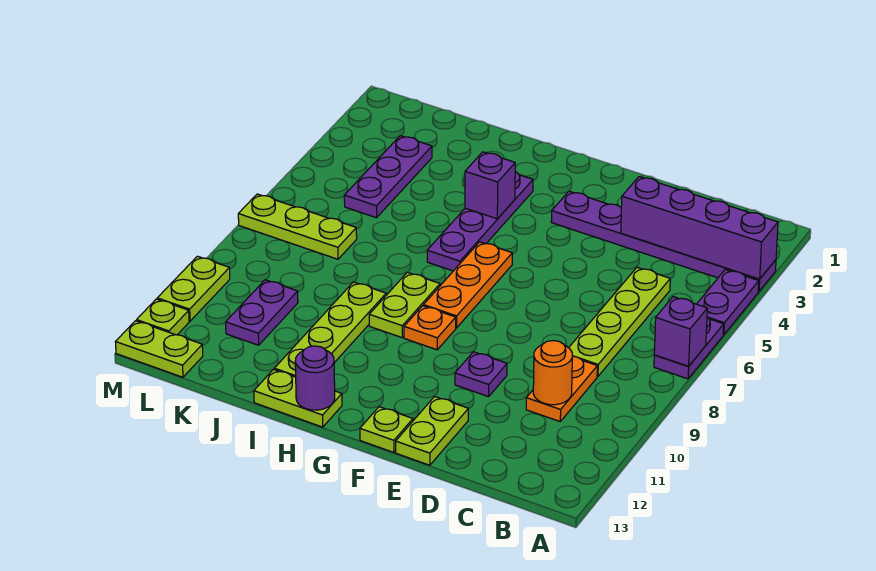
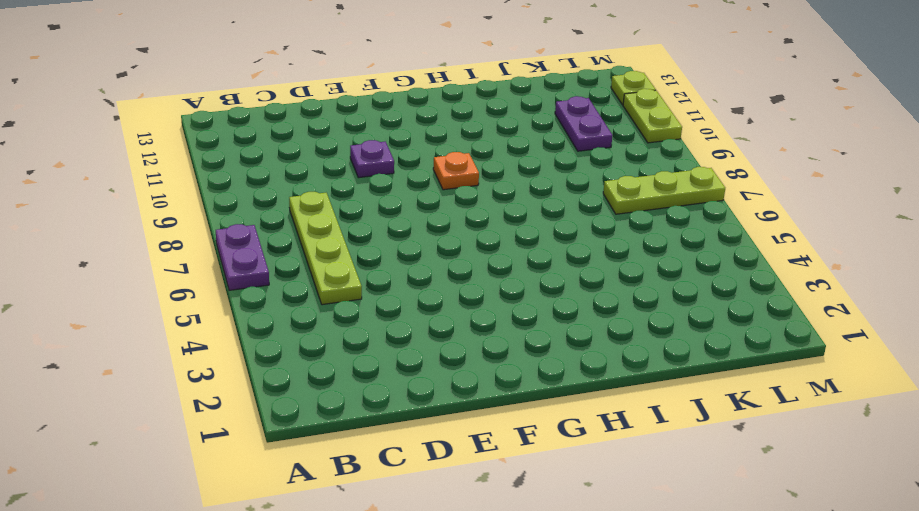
none -> purple plate A3:F3 level 1
none -> purple plate A4:A5 level 1
none -> orange plate C9:C10 level 1

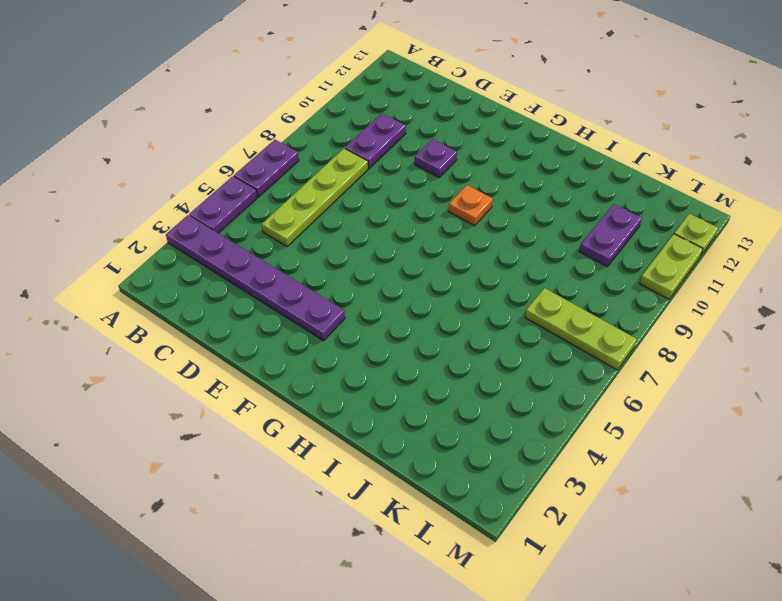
purple plate C9:C10 level 1 -> orange plate C9:C10 level 1
none -> lime plate E12:E13 level 1
none -> lime plate F13 level 1
none -> orange plate G6:G8 level 1

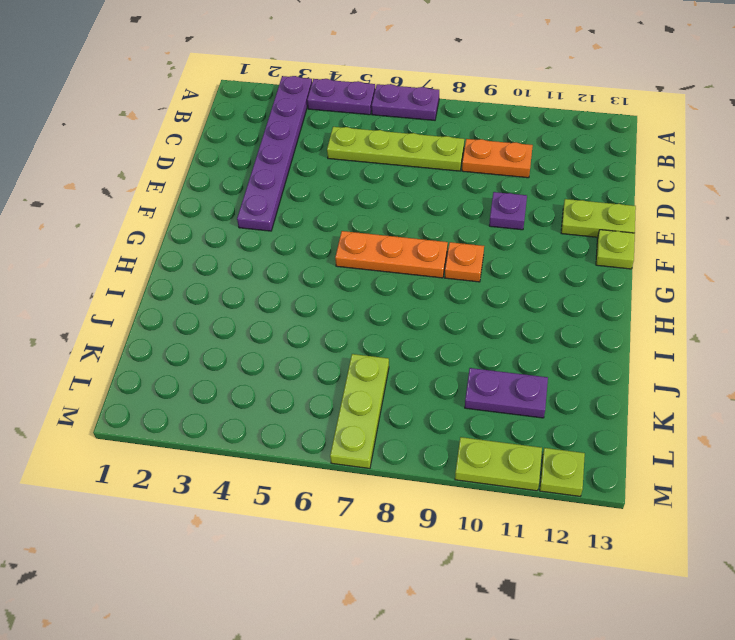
none -> purple plate H3:H6 level 1
none -> lime plate H8:H9 level 1
none -> lime plate H13:I13 level 1

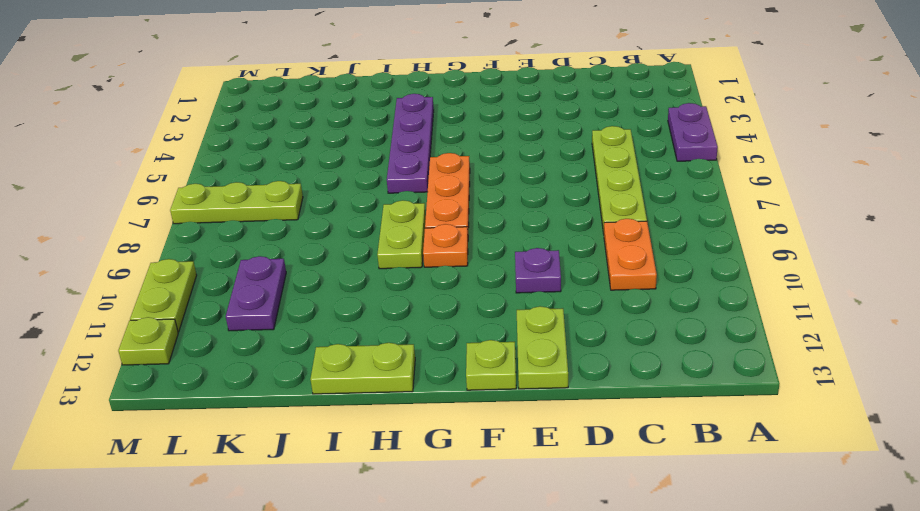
none -> purple plate A3:F3 level 1
none -> purple plate A6:A7 level 1
none -> lime plate I9:I12 level 1

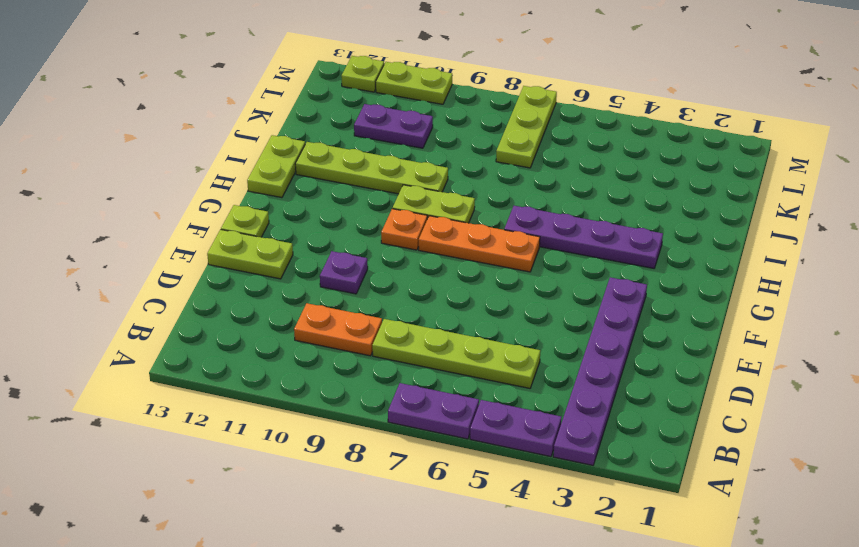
none -> purple plate K3:K5 level 1
none -> lime plate L13:M13 level 1
none -> purple brick A3:D3 level 2

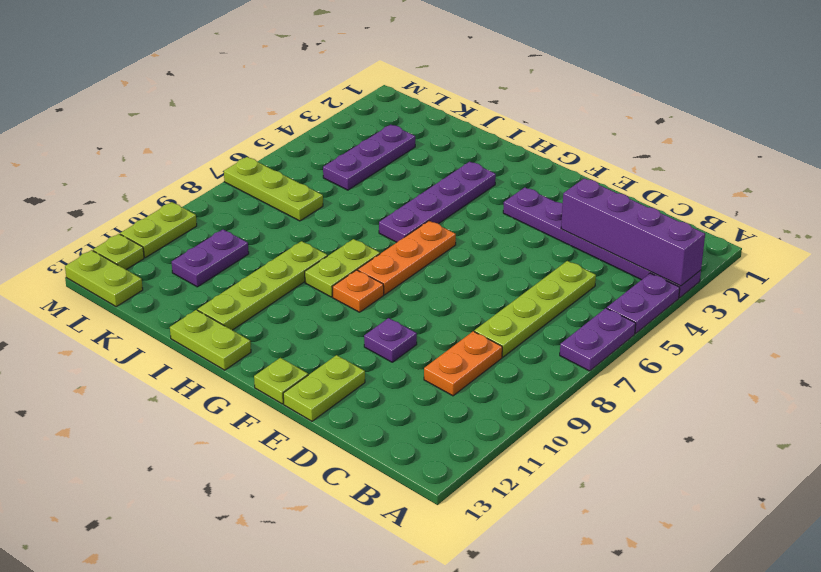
none -> purple brick A7 level 2
none -> orange round brick C10 level 2
none -> purple brick H4 level 2

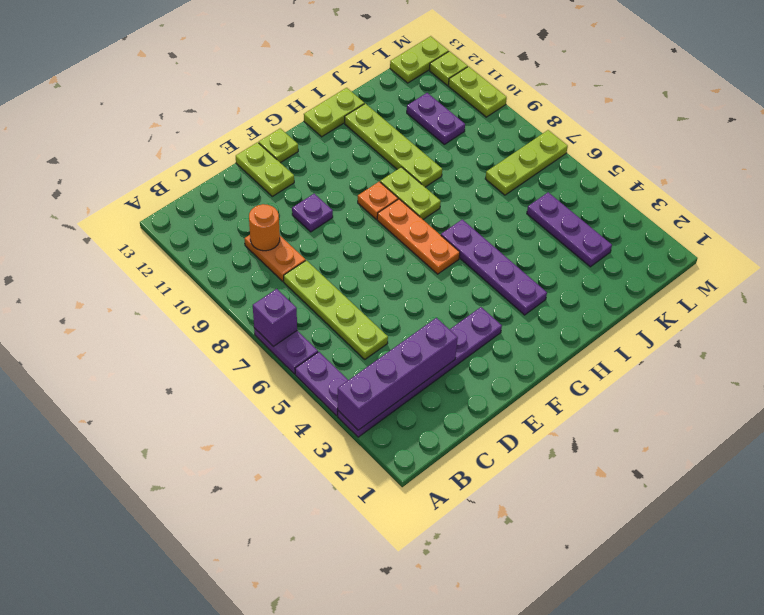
none -> purple brick H4 level 2
none -> purple round brick H13 level 2

